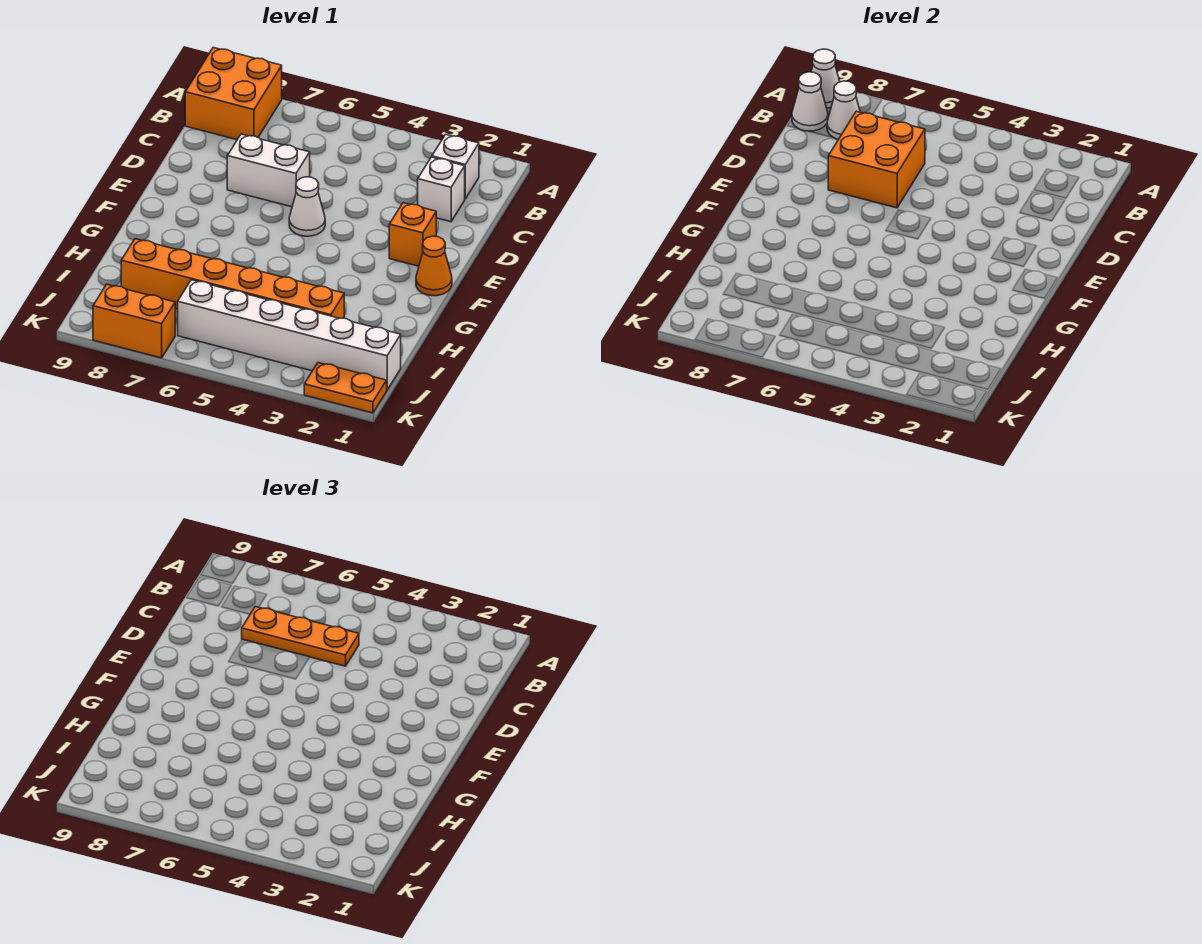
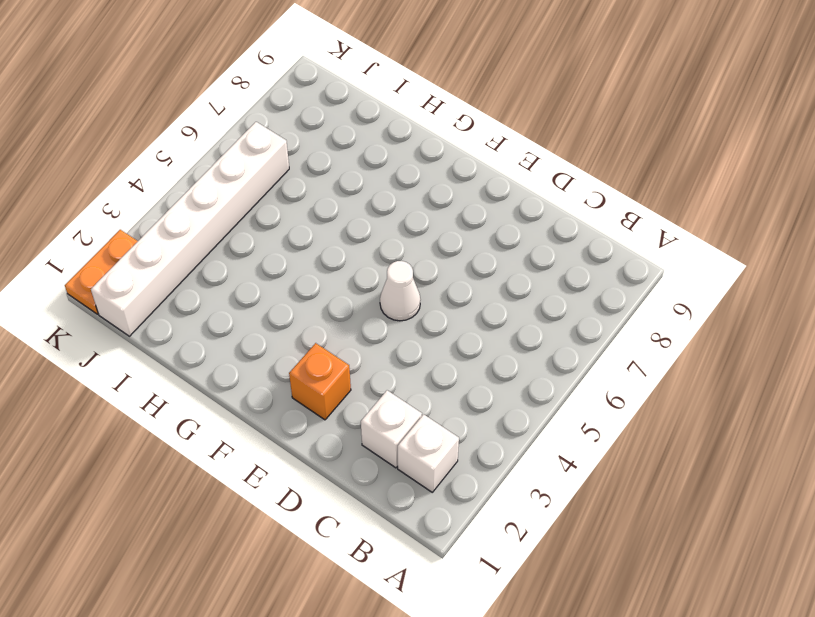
none -> orange brick A8:B9 level 1
none -> white brick D6:D7 level 1
none -> orange cone F1 level 1

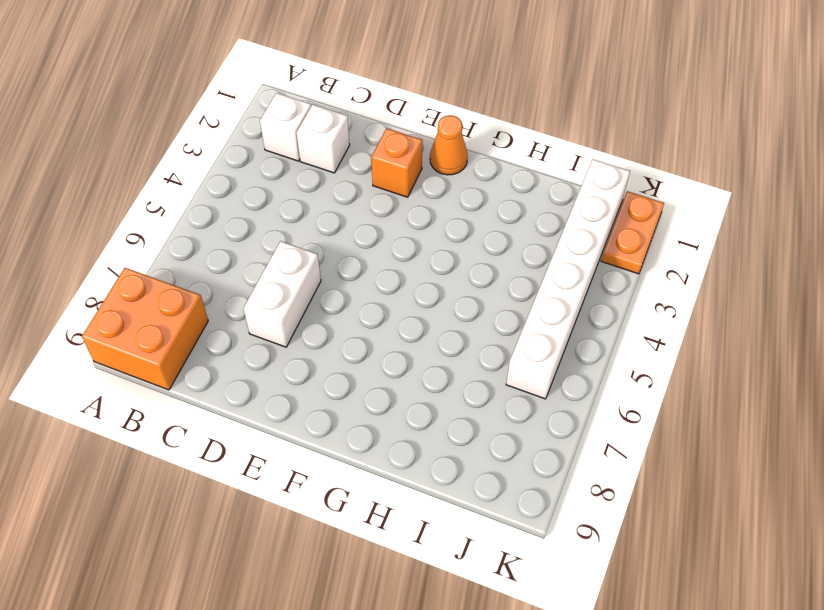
none -> white cone E5 level 1
none -> orange brick I3:I8 level 1
none -> orange brick K7:K8 level 1

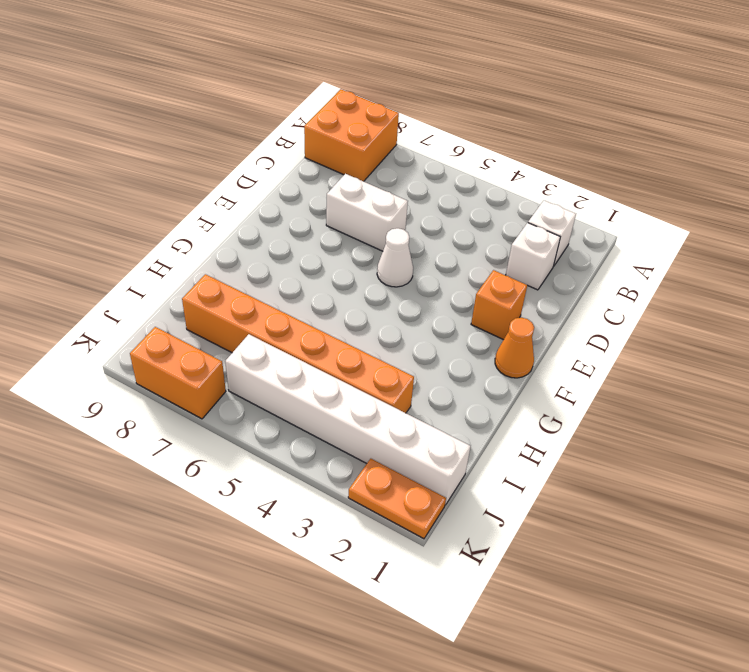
none -> white cone A9 level 2
none -> white cone B8 level 2
none -> white cone B9 level 2

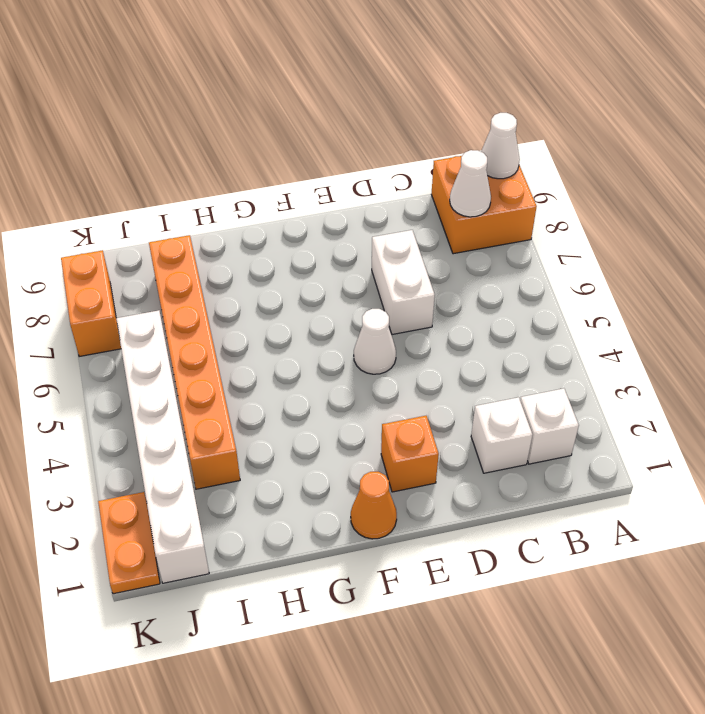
none -> white cone B9 level 2
none -> orange brick C6:D7 level 2
none -> orange plate C5:C7 level 3

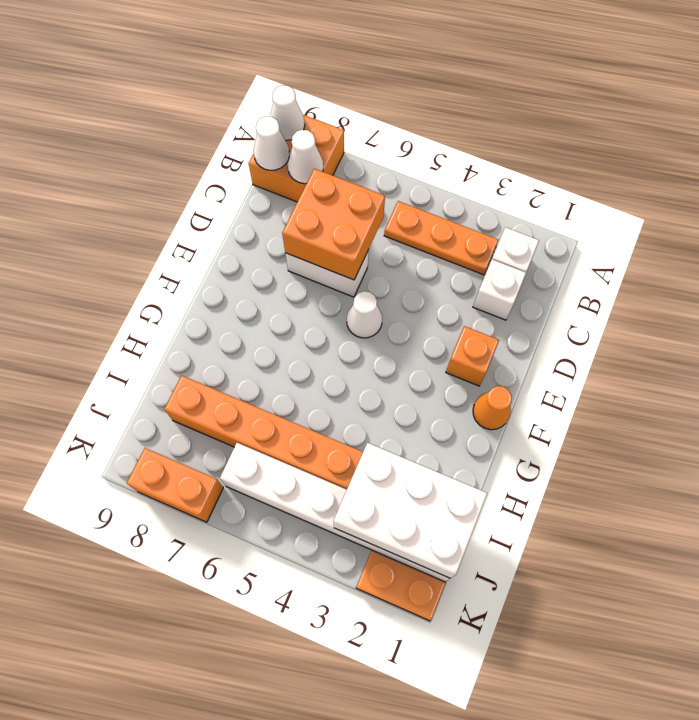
orange plate B3:B5 level 1 -> orange plate C5:C7 level 3
white brick I1:J3 level 2 -> none

